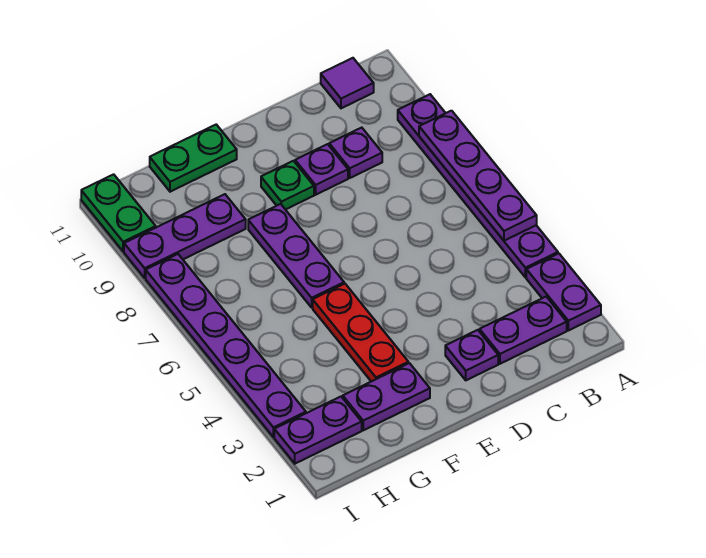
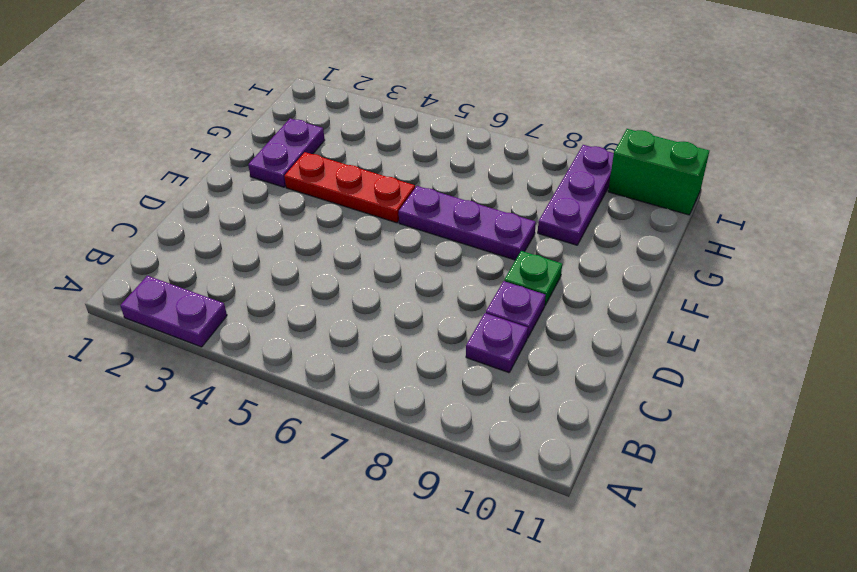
green brick I10:I11 level 1 -> green plate I10:I11 level 1
none -> purple plate A4:A9 level 1
none -> purple plate B2:C2 level 1
none -> purple tile B11 level 1

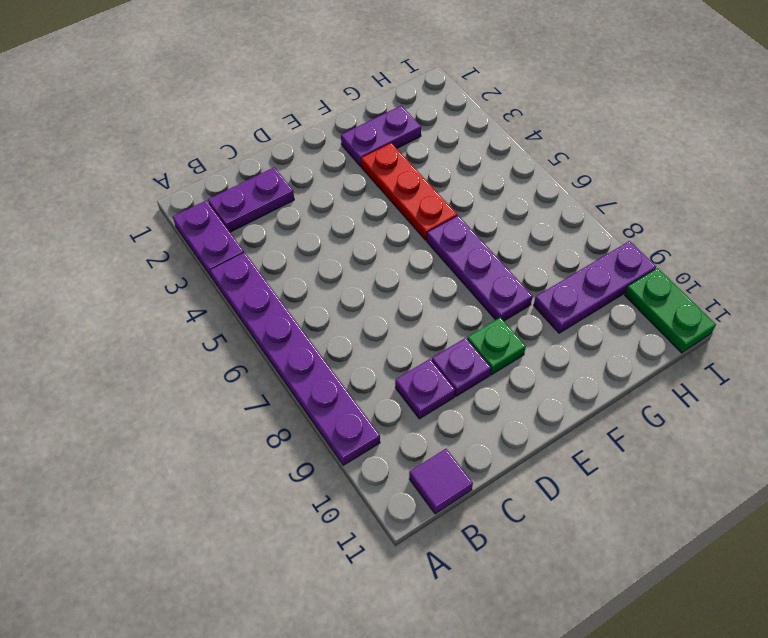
none -> purple plate D2 level 1
none -> green plate F11:G11 level 1
none -> purple plate H2:I2 level 1

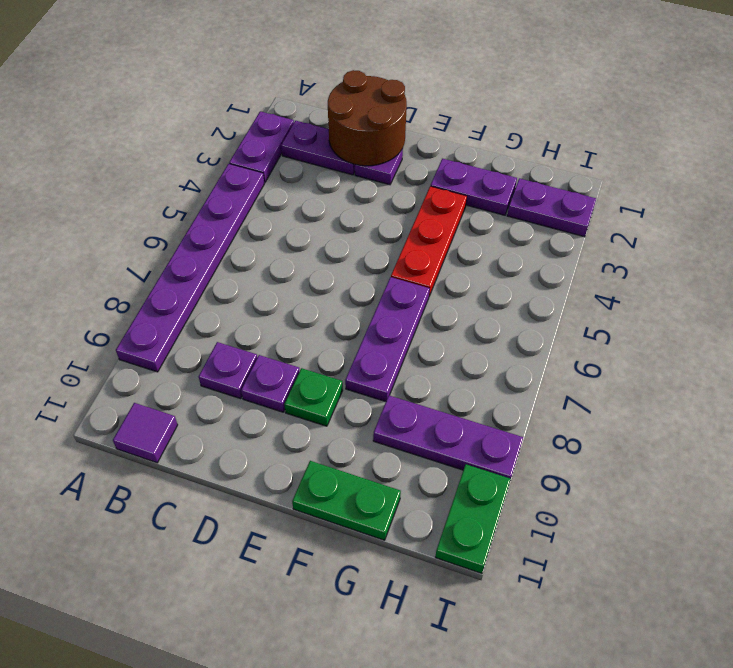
brown round brick C1:D2 level 2 -> none
none -> purple plate I3:I8 level 1
none -> purple plate A5:A8 level 2

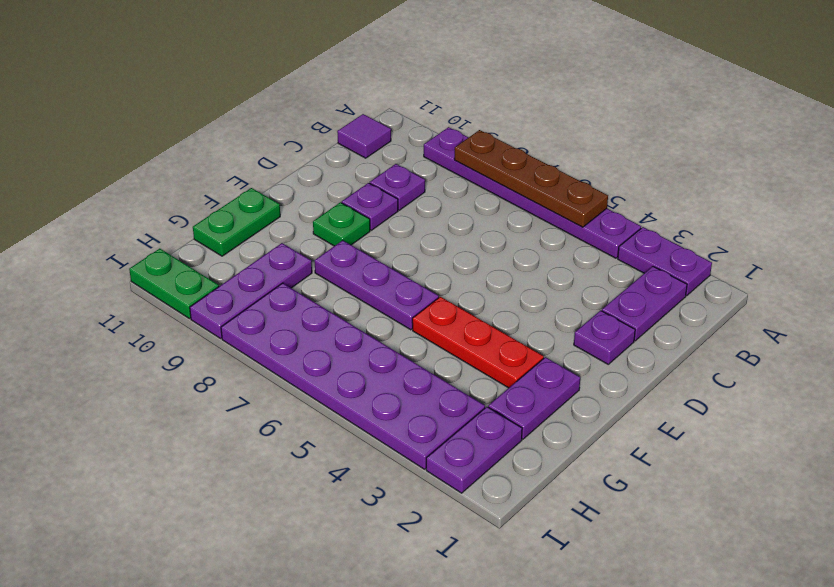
brown plate A5:A8 level 2 -> purple plate A5:A8 level 2
purple plate H3:I8 level 1 -> purple plate I3:I8 level 1

